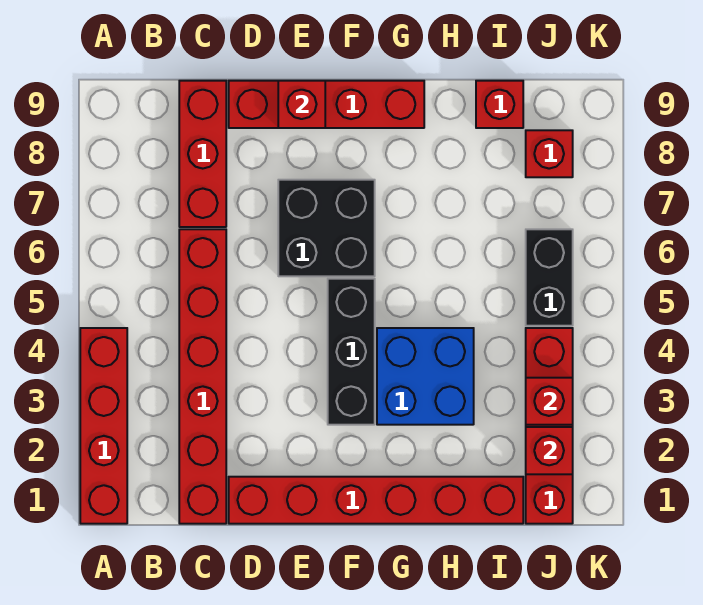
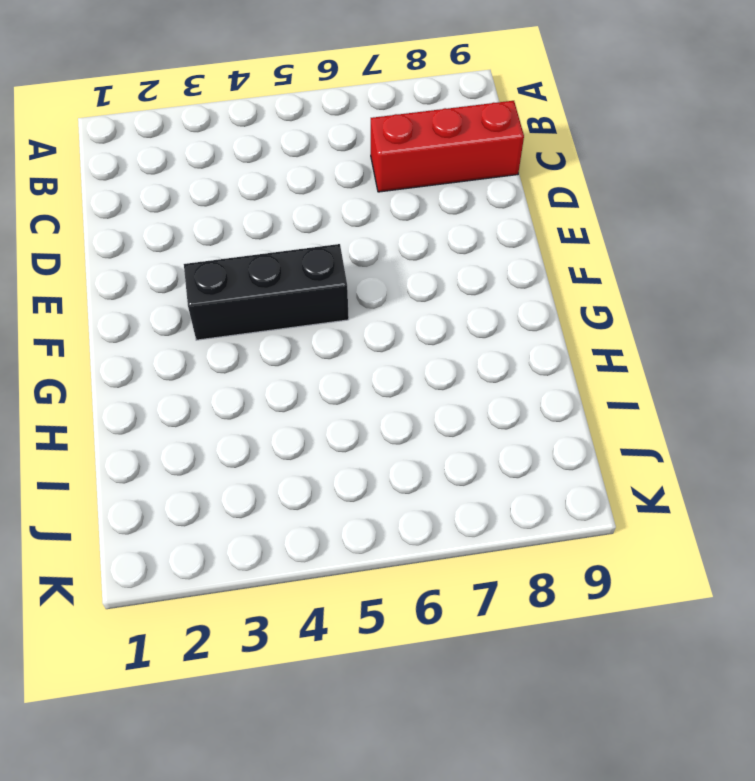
none -> red brick A1:A4 level 1
none -> red brick C1:C6 level 1
none -> red brick D1:I1 level 1

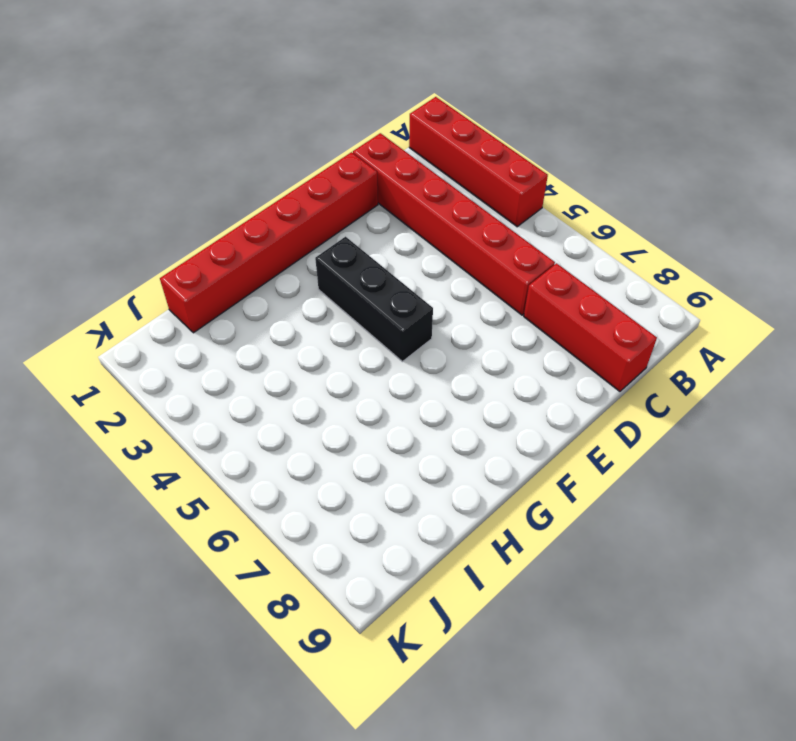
none -> red brick D9:G9 level 1
none -> black brick E6:F7 level 1
none -> blue brick G3:H4 level 1

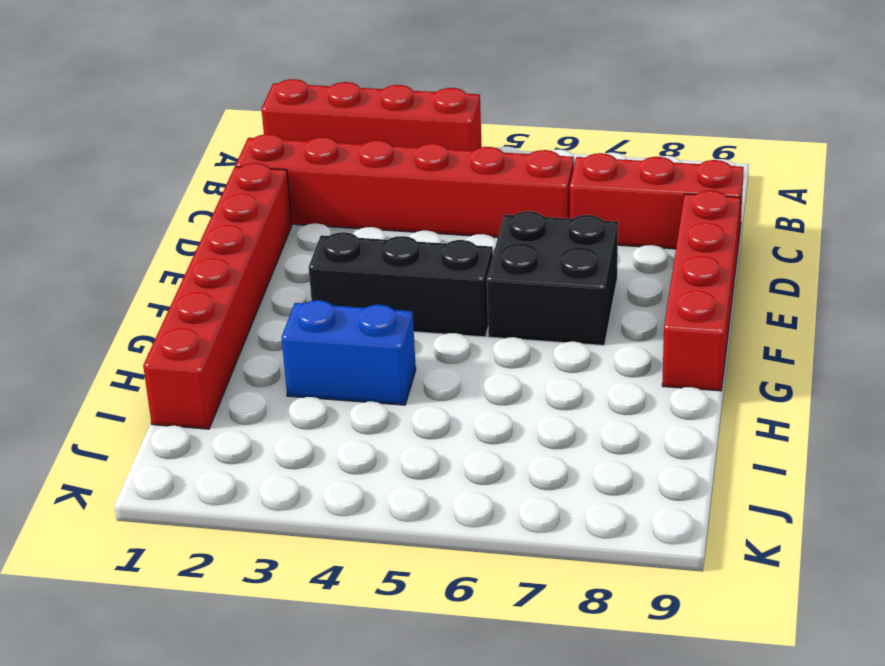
blue brick H3:H4 level 1 -> blue brick G3:H4 level 1
none -> red brick I9 level 1
none -> red brick J1:J4 level 1
none -> black brick J5:J6 level 1

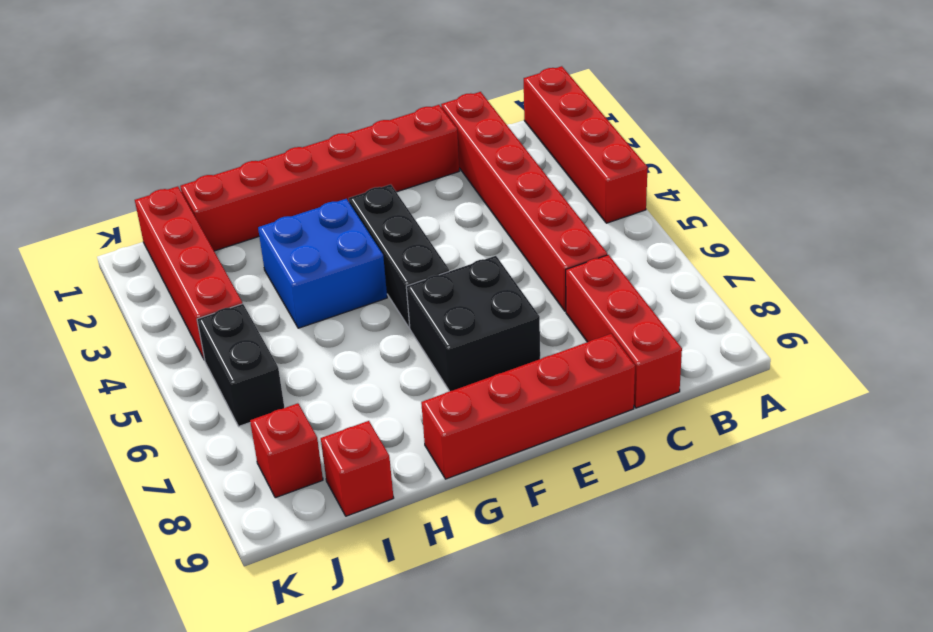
none -> red brick E9 level 2
none -> red brick J2 level 2
none -> red brick J3 level 2

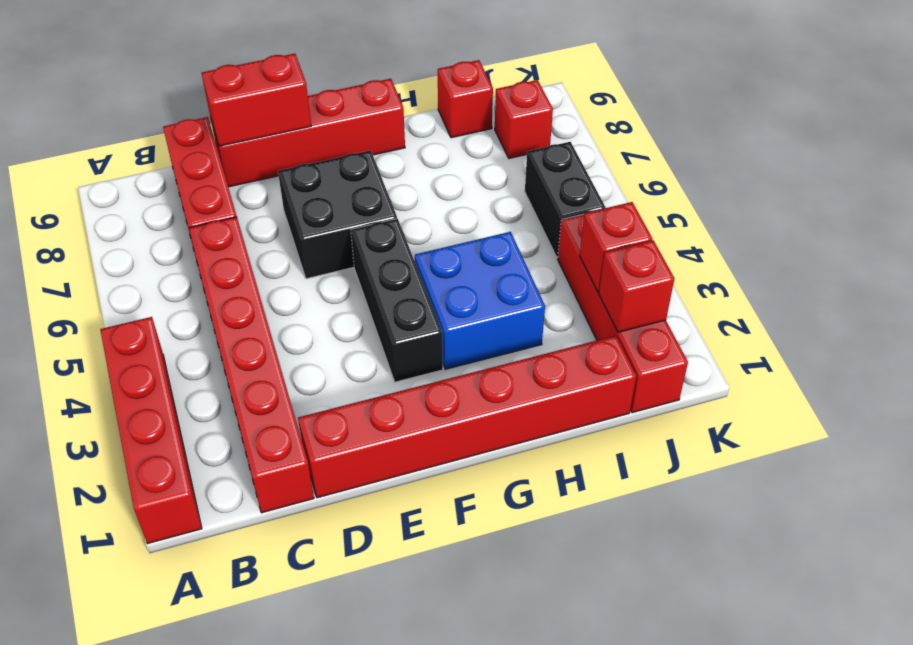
red brick D9:E9 level 2 -> red brick E9 level 2

